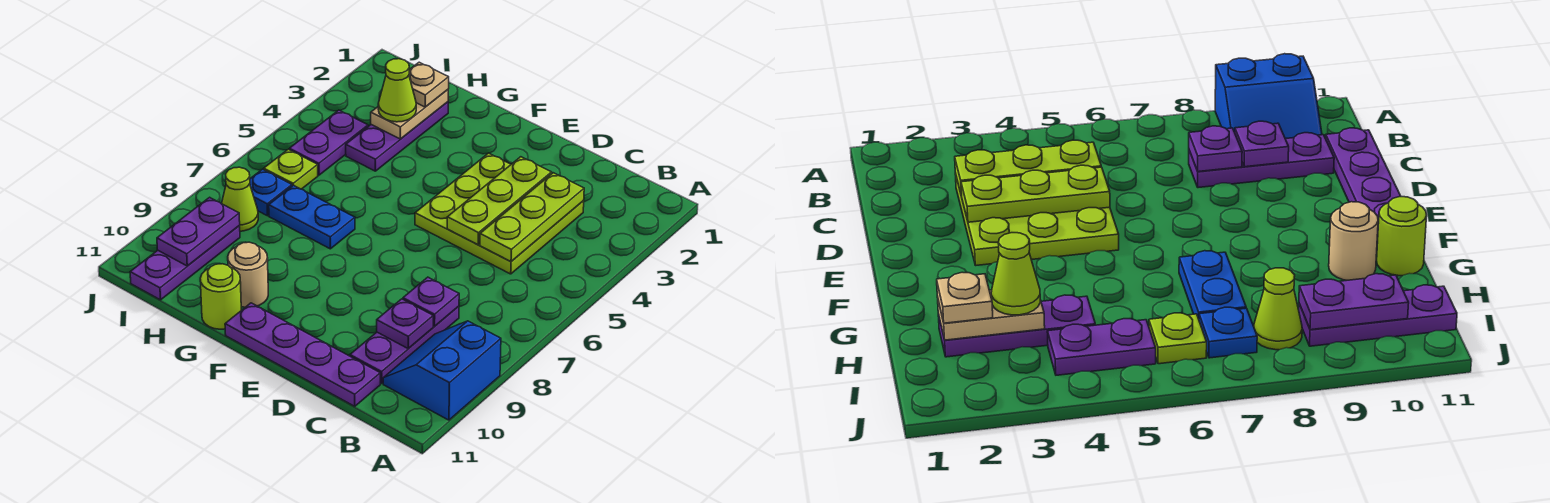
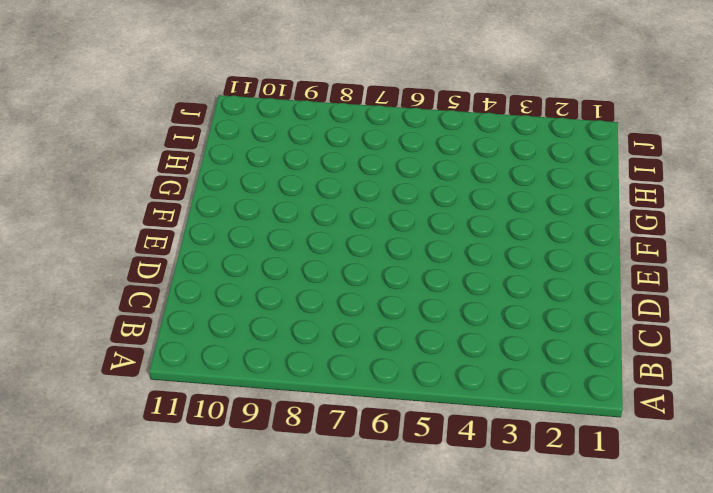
none -> blue slope A9:B10 level 1 top A
none -> lime plate C3:E5 level 1
none -> purple plate C8:C10 level 1

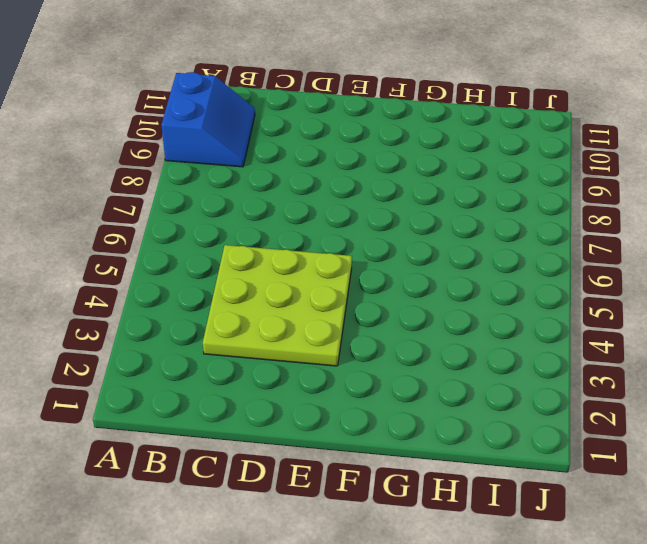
none -> purple plate C8:C10 level 1
none -> purple plate C11:F11 level 1
none -> blue plate G7:H7 level 1

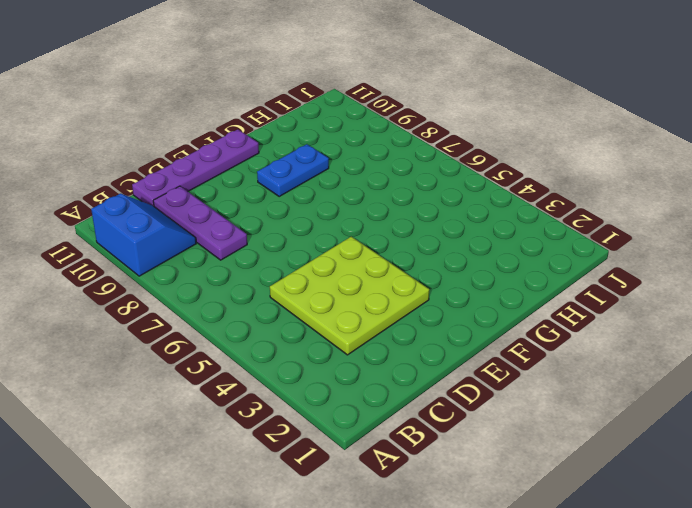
blue plate F9:G9 level 1 -> blue plate G7:H7 level 1
none -> tan round brick G10 level 1
none -> lime round brick G11 level 1
none -> purple plate H2:H4 level 1

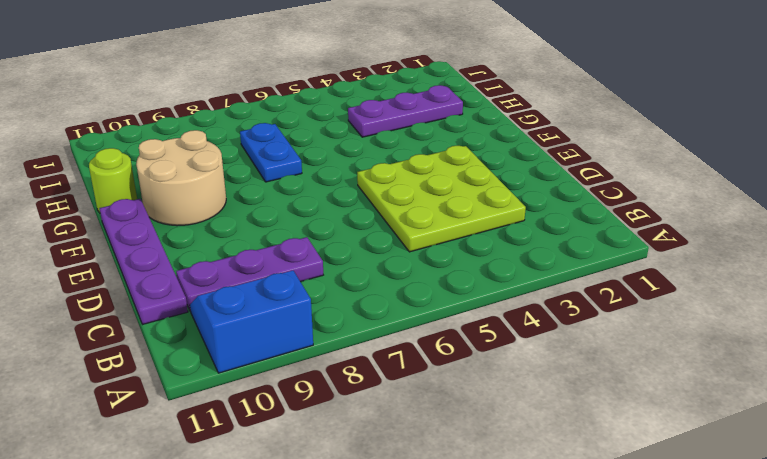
tan round brick F9:G10 level 1 -> tan round brick G10 level 1
none -> purple plate I4:I5 level 1
none -> lime plate I6 level 1
none -> blue plate I7 level 1

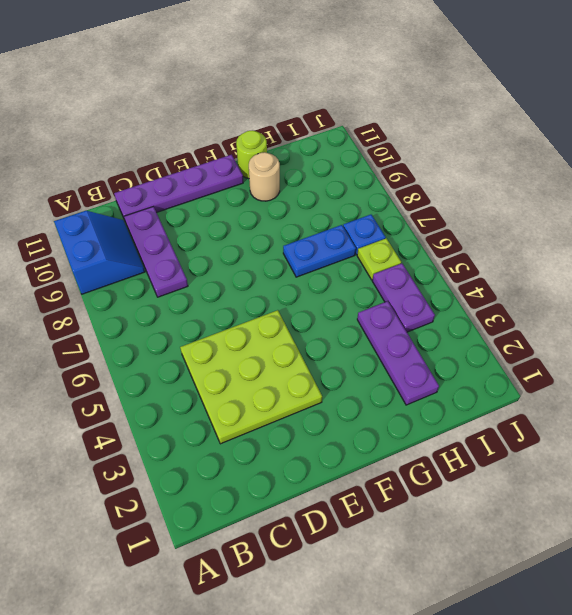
none -> lime cone I8 level 1
none -> purple plate I9:I11 level 1
none -> lime plate C3:C5 level 2

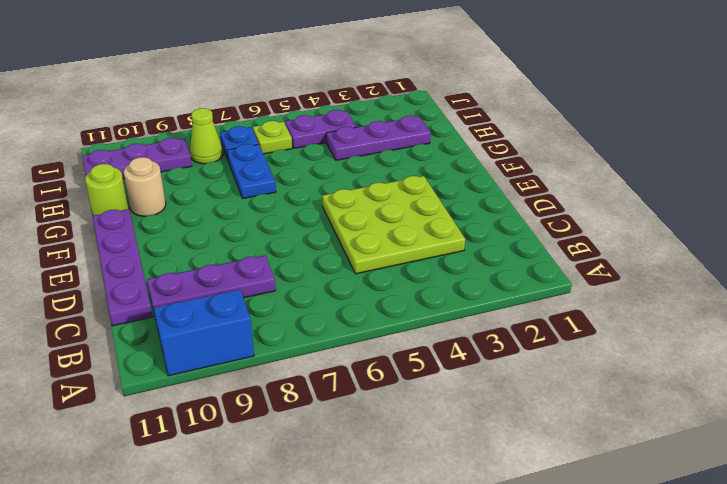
none -> lime plate C3:C5 level 2
none -> purple plate C8 level 2
none -> purple plate C9 level 2

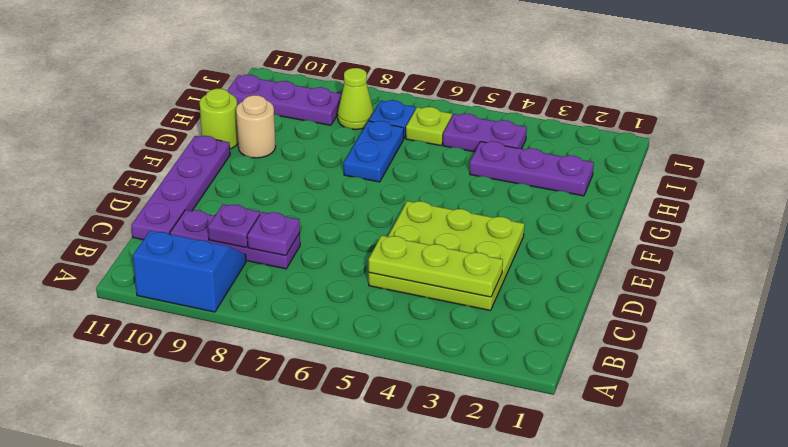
none -> lime plate D3:D5 level 2
none -> tan plate H2:H3 level 2
none -> purple plate I9:I10 level 2

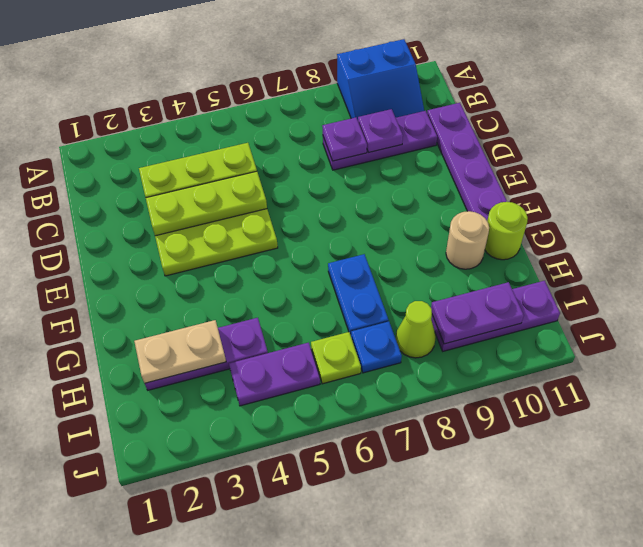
none -> tan plate H2 level 3
none -> lime cone H3 level 3

